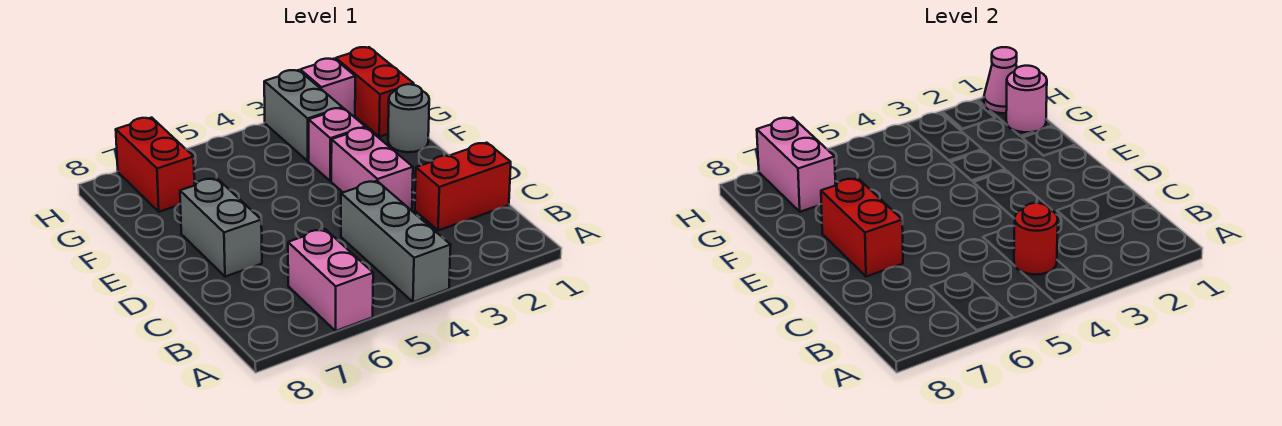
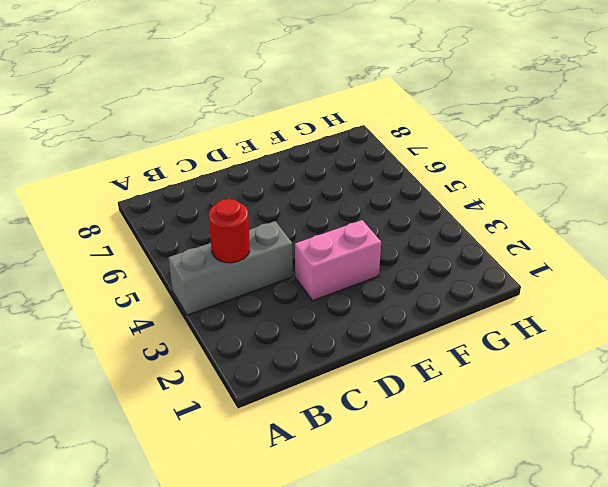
none -> pink brick A6:B6 level 1
none -> red brick C1:C2 level 1
none -> grey brick D7:E7 level 1

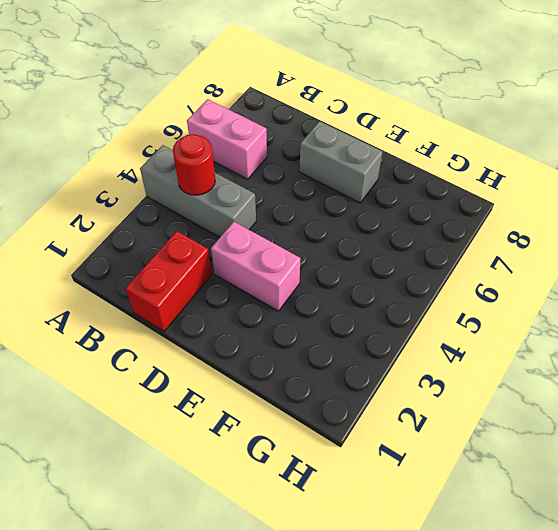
none -> grey round brick F1 level 1
none -> pink brick F3 level 1
none -> red brick G1:H1 level 1

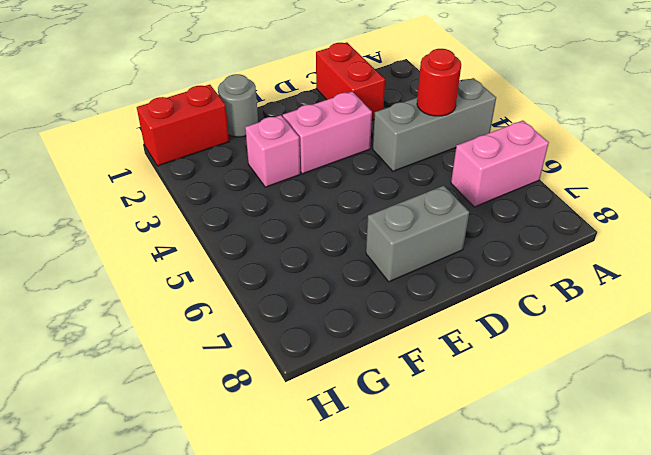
none -> grey brick G3:H3 level 1
none -> red brick G7:H7 level 1
none -> pink brick H2 level 1

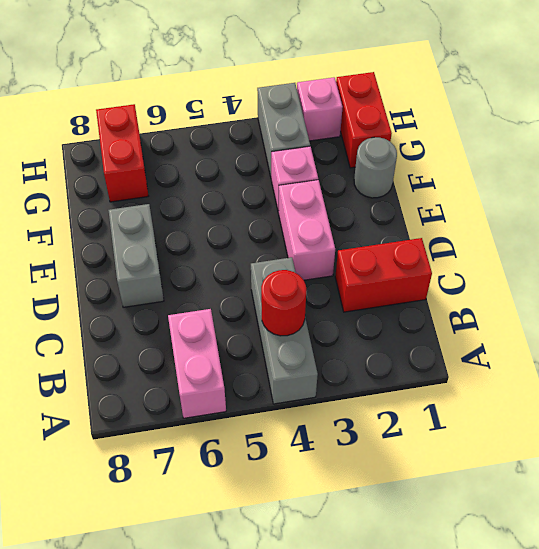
none -> red brick D7:E7 level 2
none -> pink round brick G1 level 2
none -> pink brick G7:H7 level 2

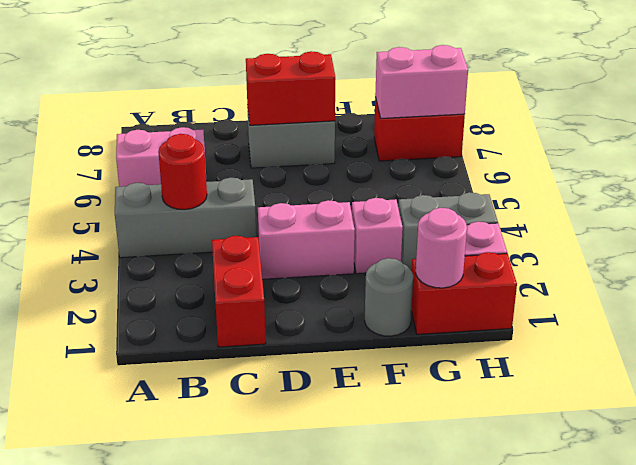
none -> pink cone H1 level 2

